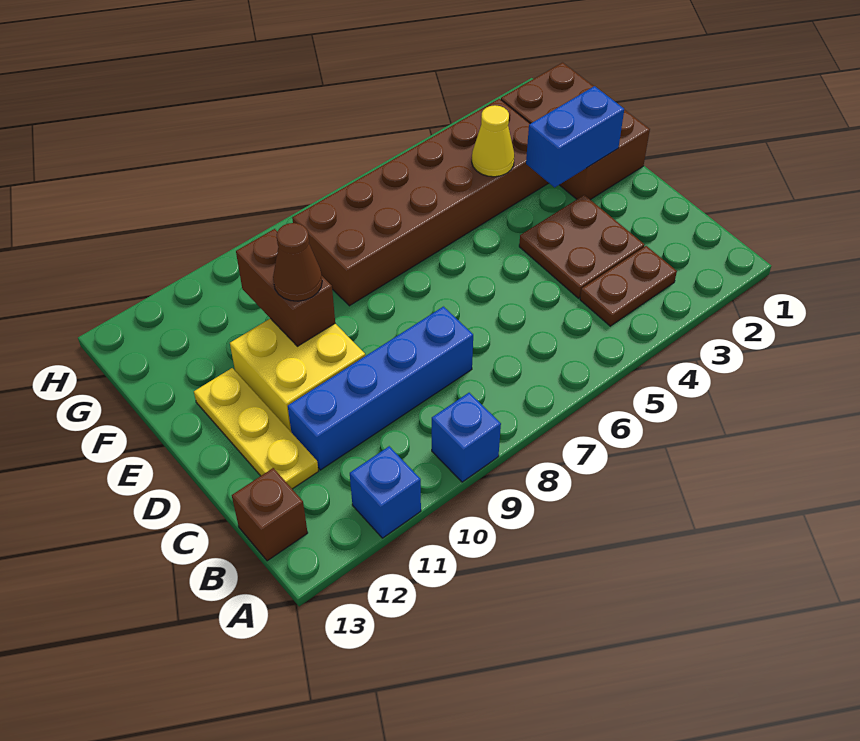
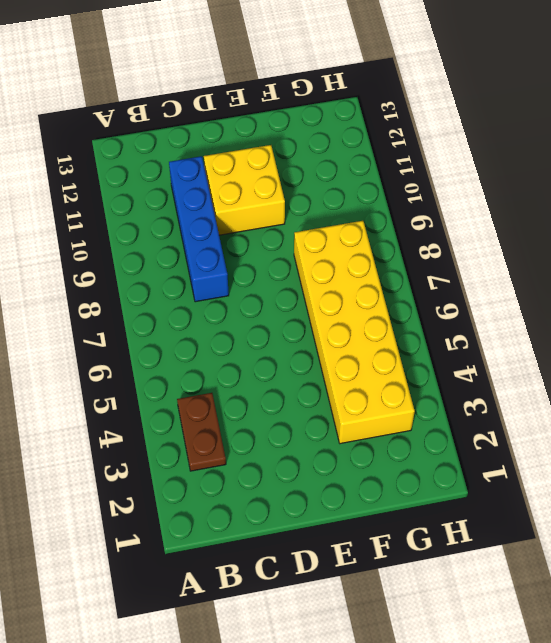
yellow brick F3:G8 level 1 -> brown brick F3:G8 level 1
none -> blue brick A9 level 1
none -> blue brick A11 level 1
none -> brown brick B13 level 1

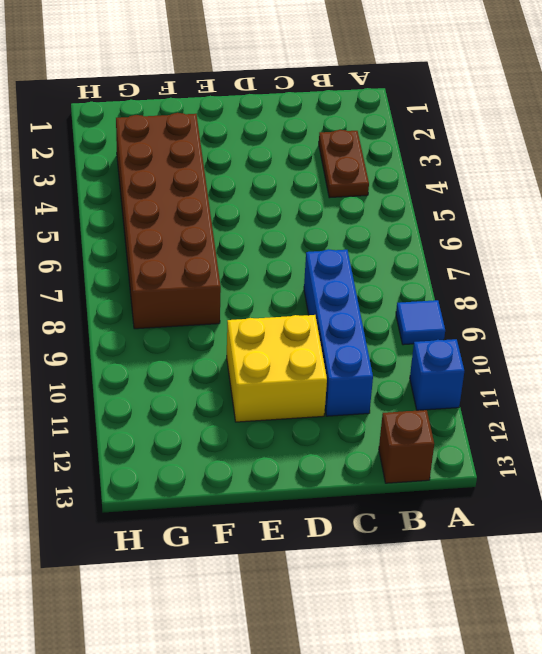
blue tile A9 level 1 -> blue brick A9 level 1
none -> brown plate C3:D4 level 1
none -> yellow plate C12:E12 level 1
none -> brown brick E1:G2 level 1

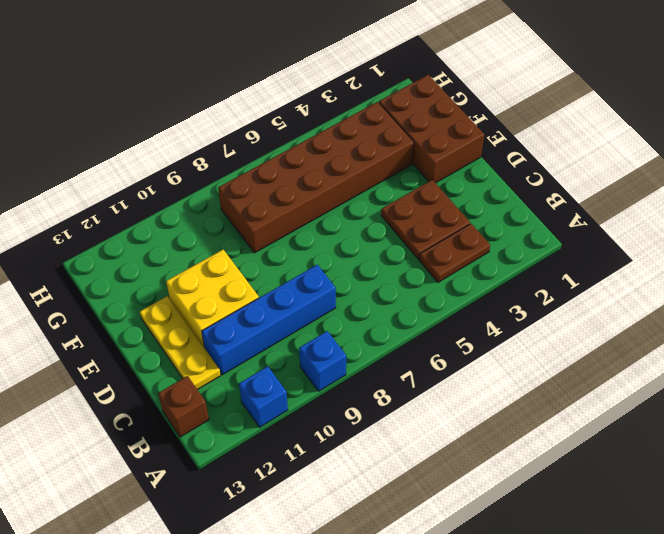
none -> blue brick E2:E3 level 2
none -> brown brick E10:F10 level 2
none -> yellow cone F4 level 2

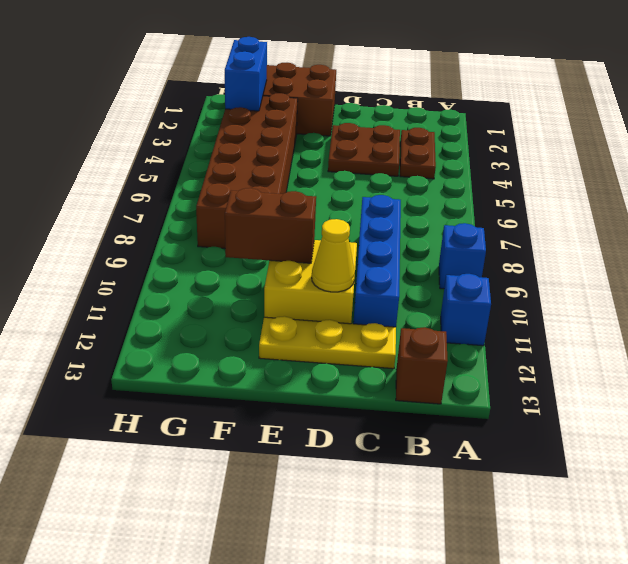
yellow cone D11 level 2 -> yellow cone F4 level 2
blue brick G2:G3 level 2 -> blue brick E2:E3 level 2
none -> brown cone E10 level 3

